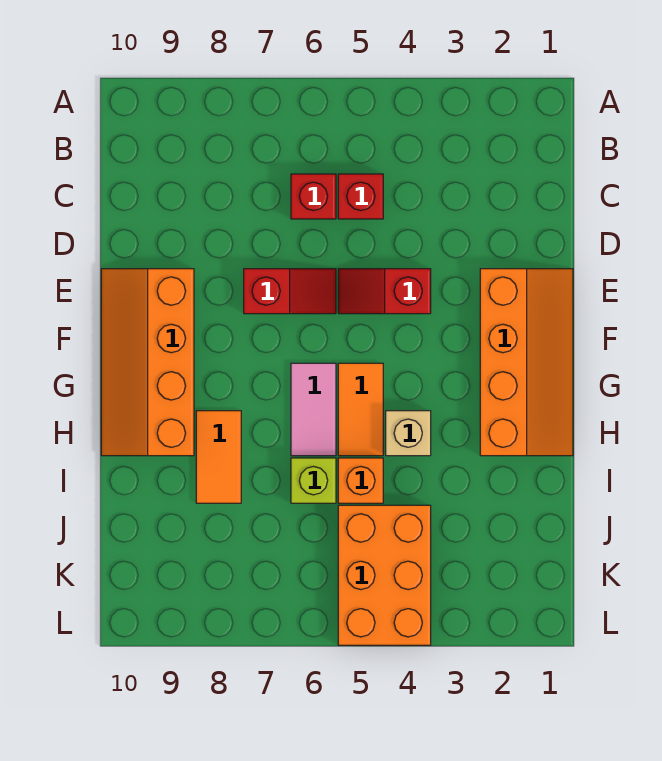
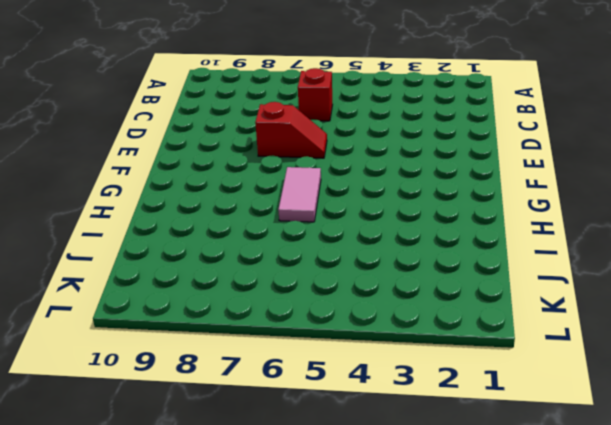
none -> red brick C5 level 1
none -> orange slope E1:H2 level 1 top 2
none -> red slope E4:E5 level 1 top 4

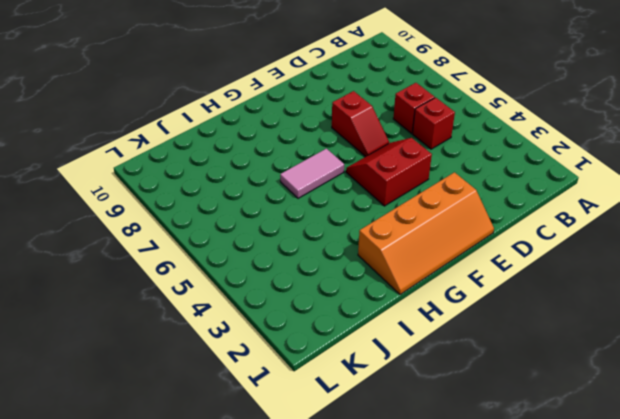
red slope E4:F5 level 1 top 4 -> red slope E4:E5 level 1 top 4
none -> orange slope E9:H10 level 1 top 9
none -> orange tile G5:H5 level 1
none -> tan brick H4 level 1

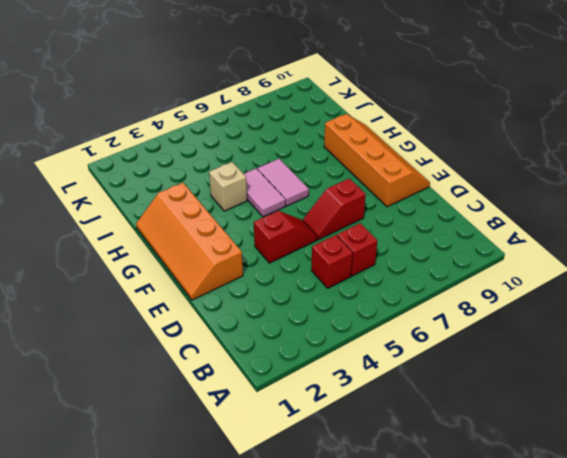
pink tile G5:H5 level 1 -> orange tile G5:H5 level 1
none -> orange tile H8:I8 level 1
none -> orange brick I5 level 1
none -> lime brick I6 level 1

